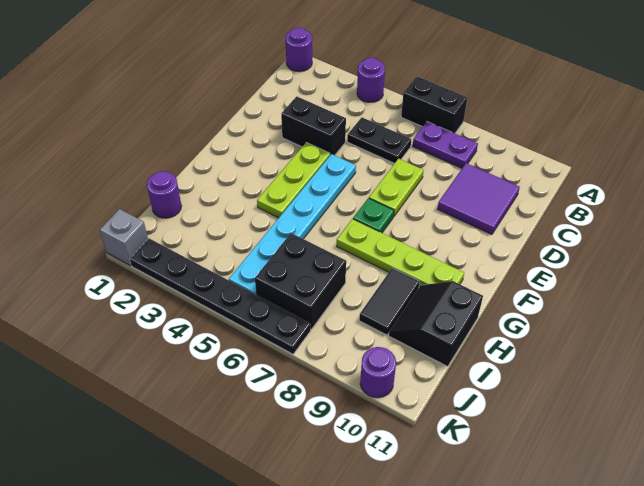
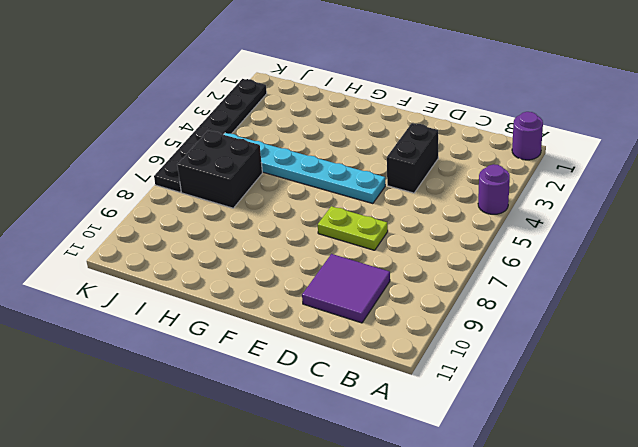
none -> black brick A6:A7 level 1
none -> purple plate B7:B8 level 1
none -> black plate C5:C6 level 1

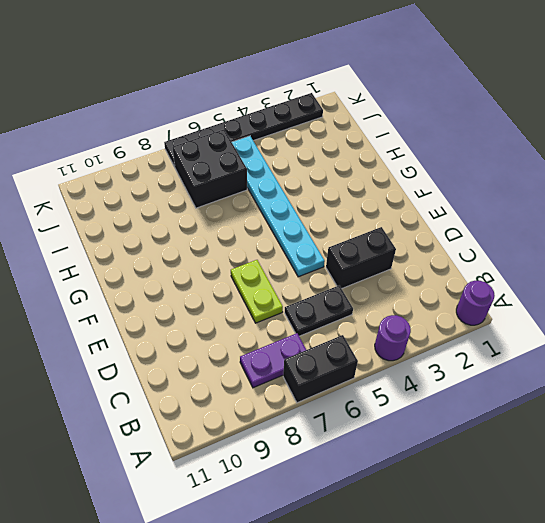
none -> purple tile C9:D10 level 1
none -> lime plate E4:G4 level 1
none -> green plate F7 level 1

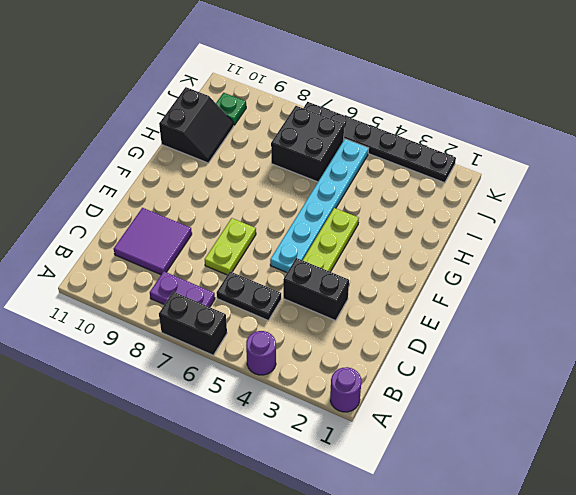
green plate J10 level 1 -> green plate F7 level 1
none -> lime plate G7:G10 level 1
none -> black tile H9:I9 level 1
none -> purple round brick I1 level 1

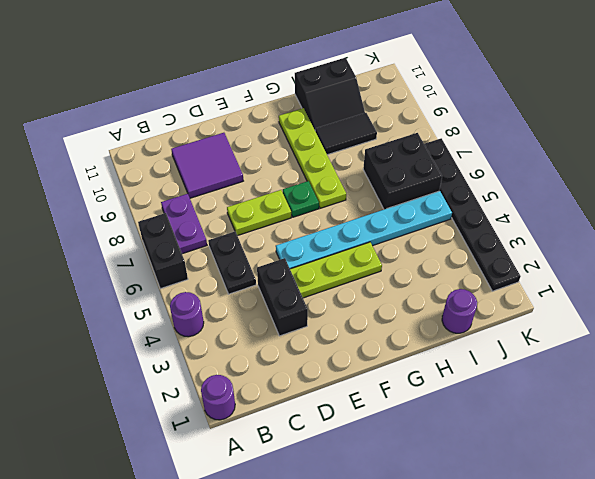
none -> grey brick K1 level 1
none -> purple round brick K10 level 1

